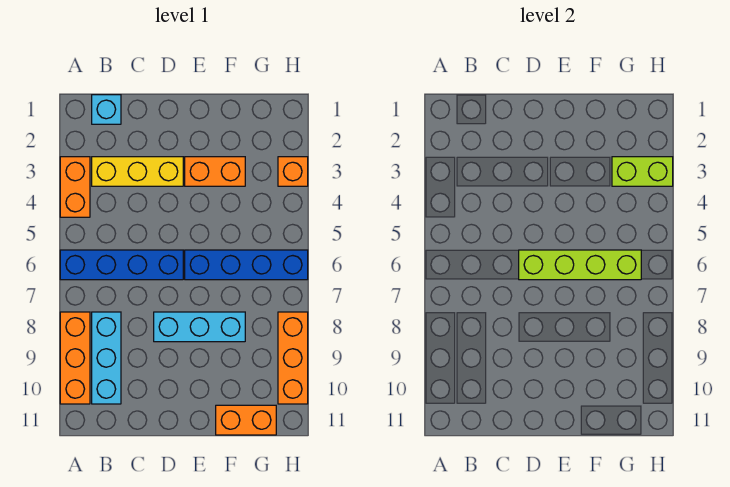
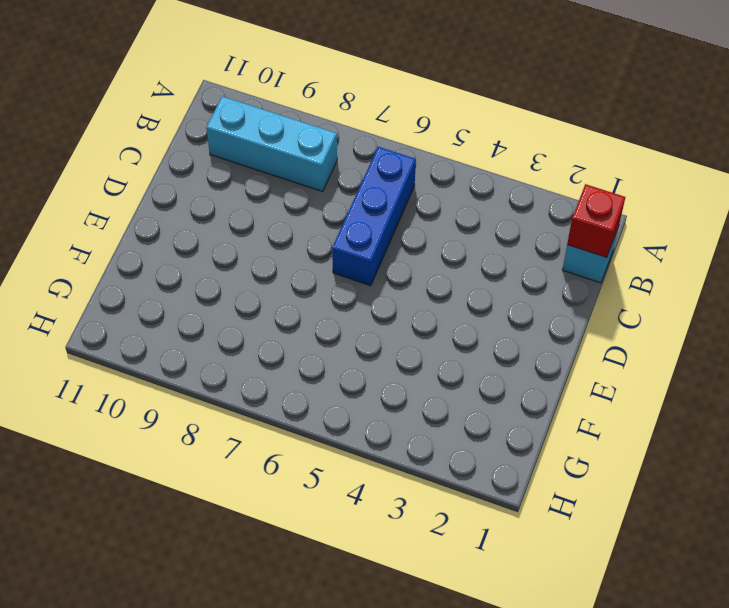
red brick B1 level 2 -> none
blue brick B6:D6 level 1 -> blue brick A6:D6 level 1
none -> orange brick A3:A4 level 1
none -> orange brick A8:A10 level 1
none -> yellow brick B3:D3 level 1

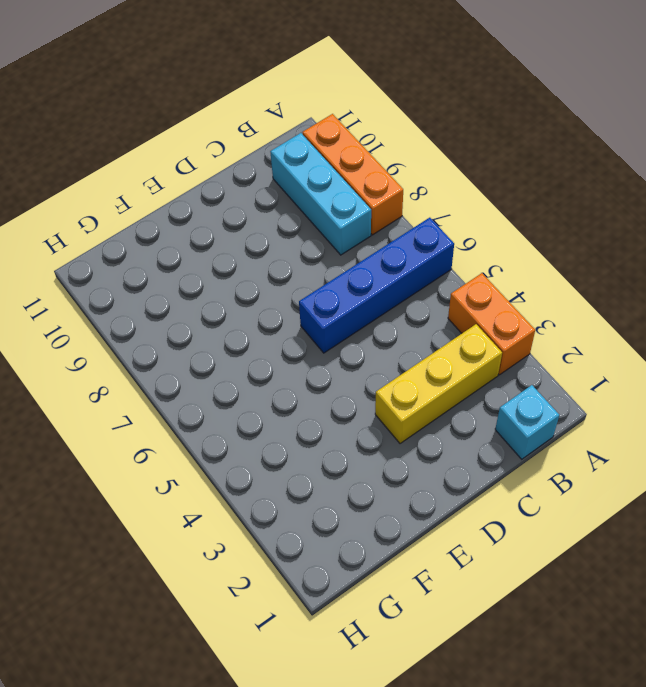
none -> cyan brick D8:F8 level 1
none -> orange brick E3:F3 level 1
none -> blue brick E6:H6 level 1

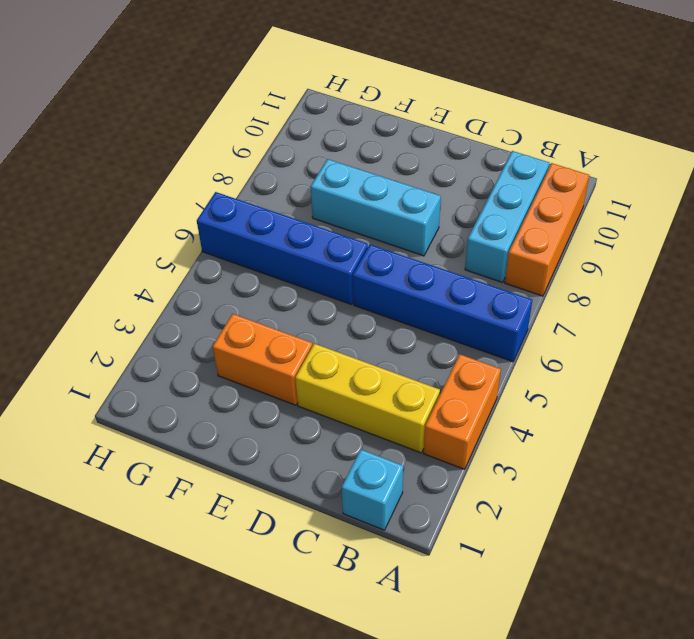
none -> orange brick F11:G11 level 1
none -> orange brick H3 level 1
none -> orange brick H8:H10 level 1

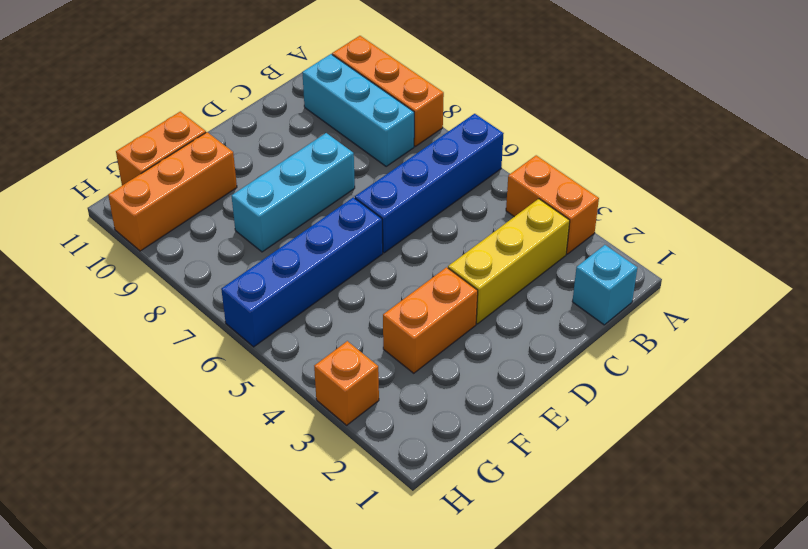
orange brick F10:H10 level 1 -> orange brick H8:H10 level 1
none -> lime brick D6:G6 level 2
none -> lime brick G3:H3 level 2

